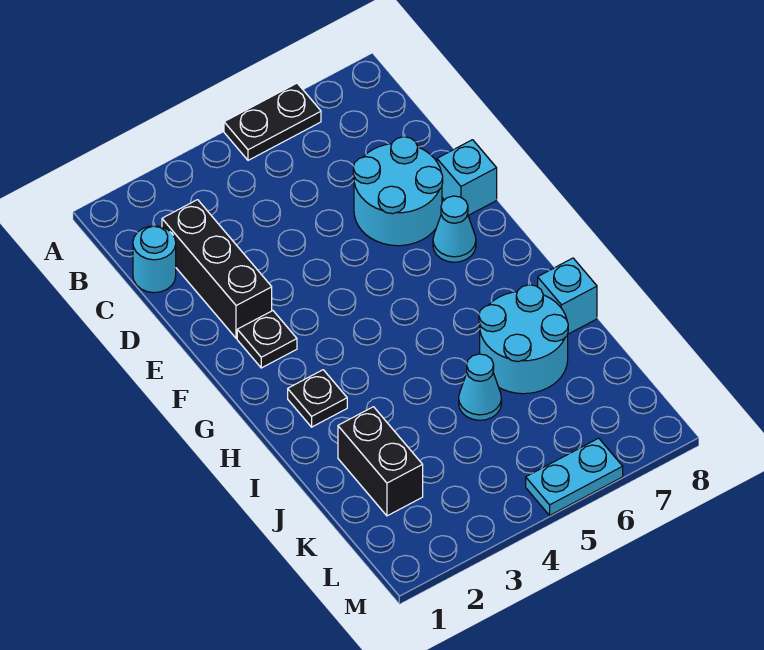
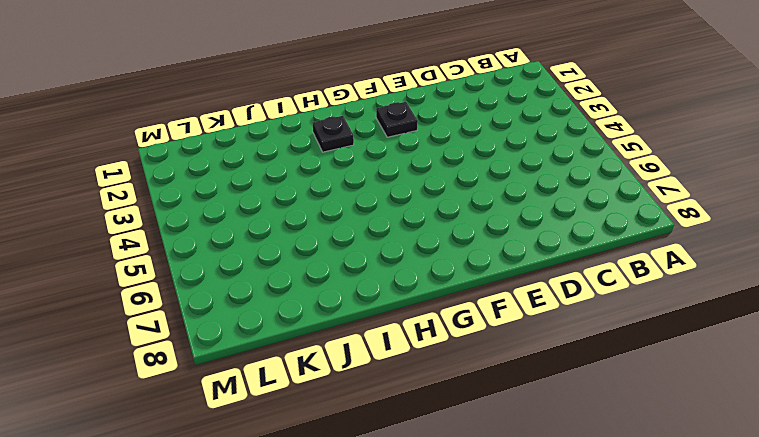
none -> black plate A5:A6 level 1
none -> cyan round brick C1 level 1
none -> black brick C2:E2 level 1

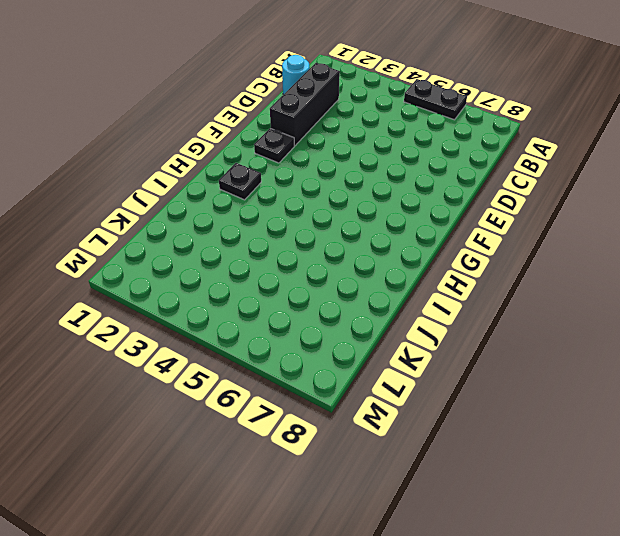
none -> cyan round brick D6:E7 level 1
none -> cyan brick E8 level 1
none -> cyan cone F7 level 1

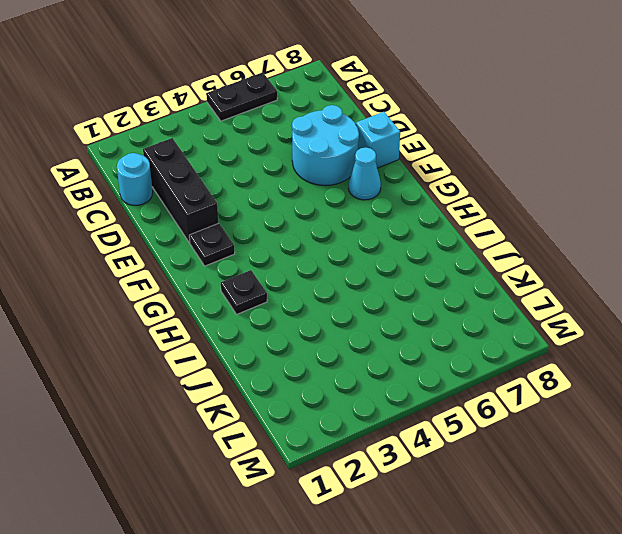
none -> cyan round brick I6:J7 level 1
none -> cyan brick I8 level 1
none -> black brick J2:K2 level 1

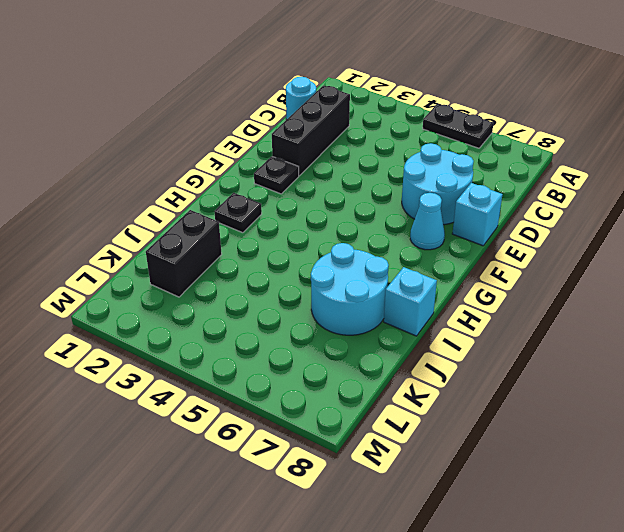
none -> cyan cone J5 level 1
none -> cyan plate M5:M6 level 1

